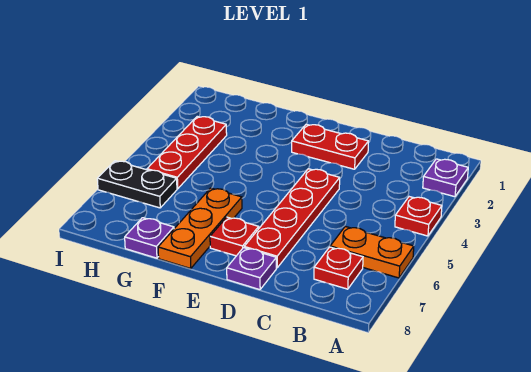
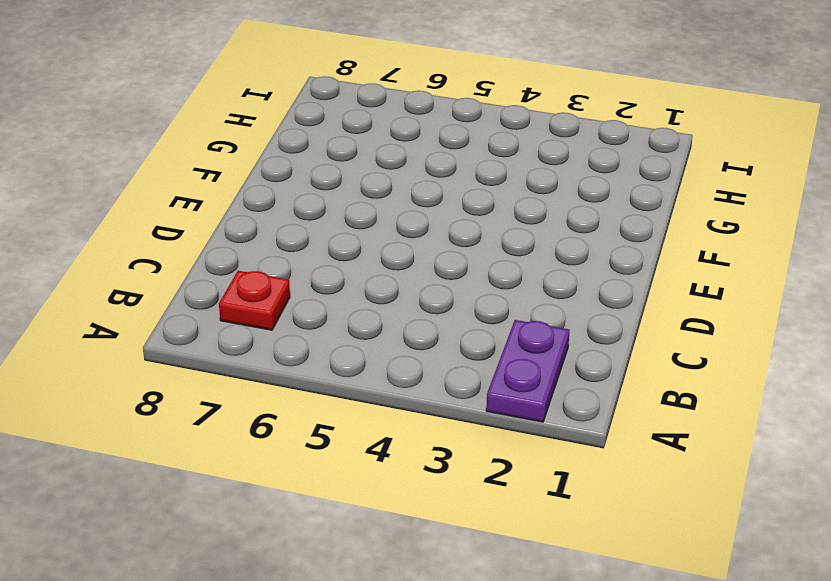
purple plate A2:B2 level 1 -> purple plate A2 level 1
none -> red plate A4 level 1
none -> orange plate A6:B6 level 1
none -> red plate D2:E2 level 1

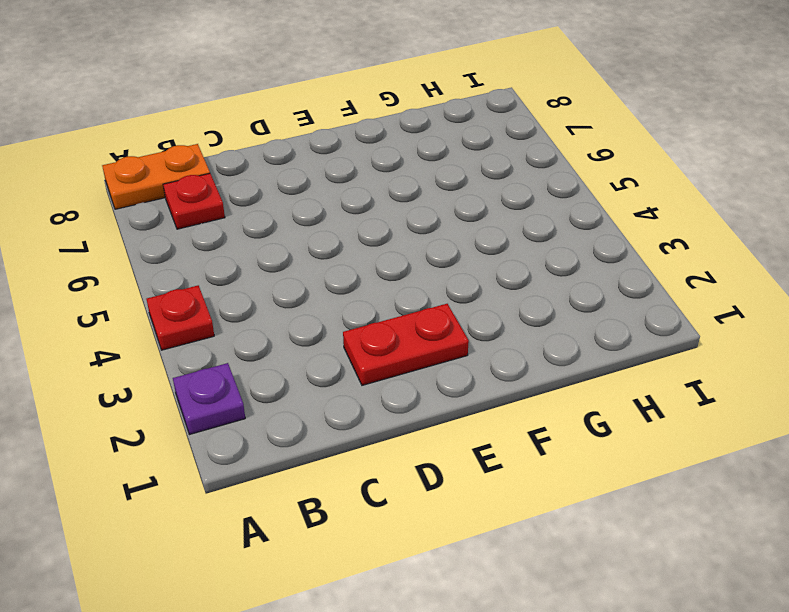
orange plate A8:B8 level 1 -> orange plate A6:B6 level 1
none -> red plate D4:D7 level 1
none -> purple plate D8 level 1
none -> red plate E7 level 1

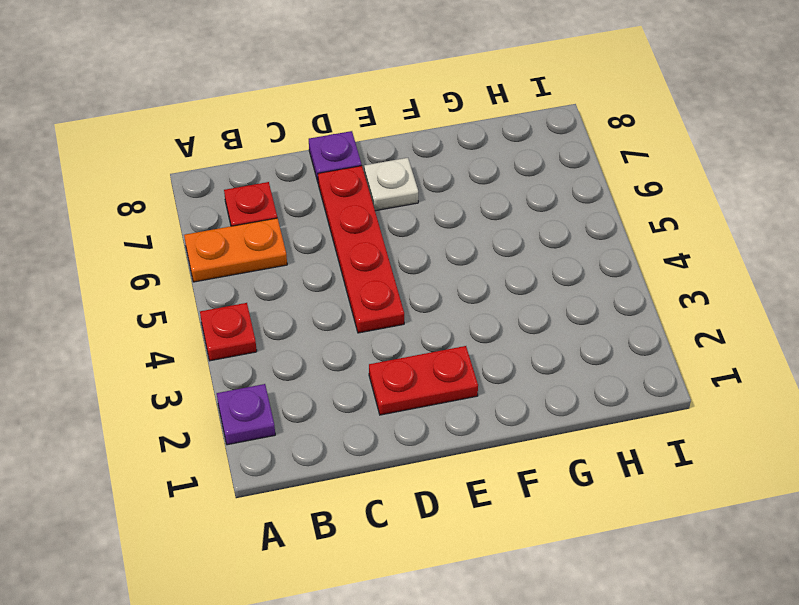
white plate E7 level 1 -> red plate E7 level 1
none -> orange plate F6:F8 level 1
none -> purple plate G8 level 1
none -> red plate H3:H5 level 1

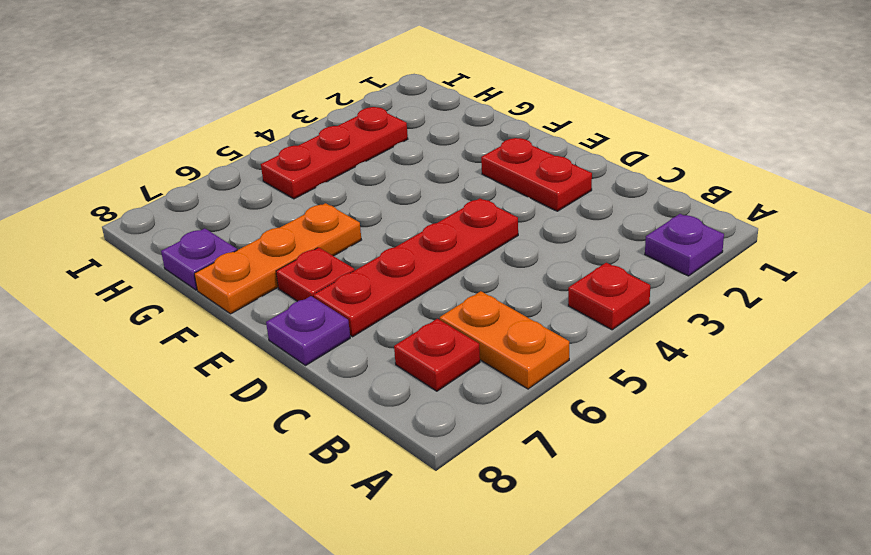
none -> black plate H6:I6 level 1

